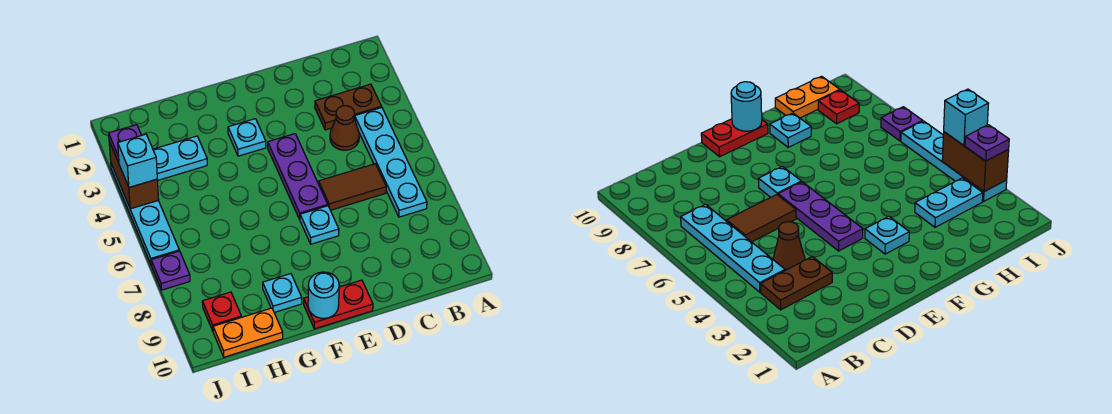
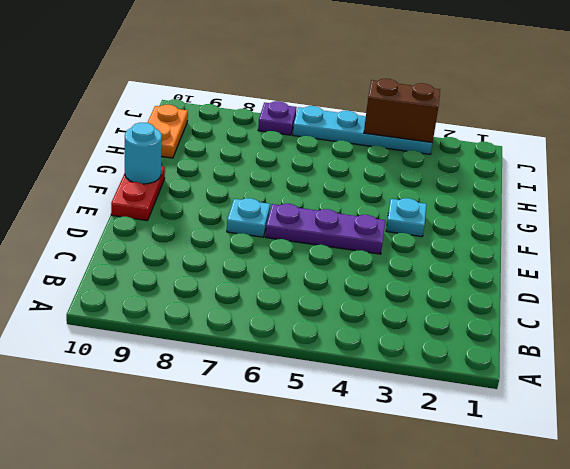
none -> brown plate B3:C3 level 1
none -> cyan plate B4:B7 level 1
none -> brown cone C4 level 1

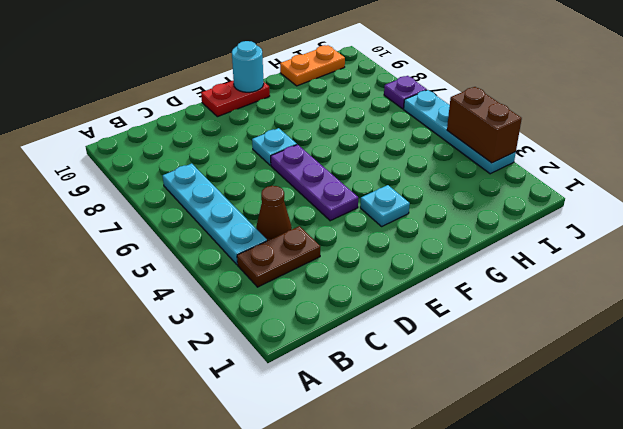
none -> brown tile C6:D6 level 1
none -> cyan plate G9 level 1
none -> cyan plate H3:I3 level 1

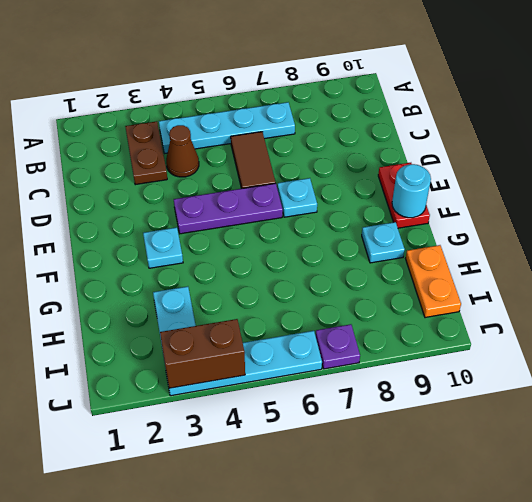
none -> red plate I9 level 1
none -> purple plate J3 level 3
none -> cyan brick J4 level 3

